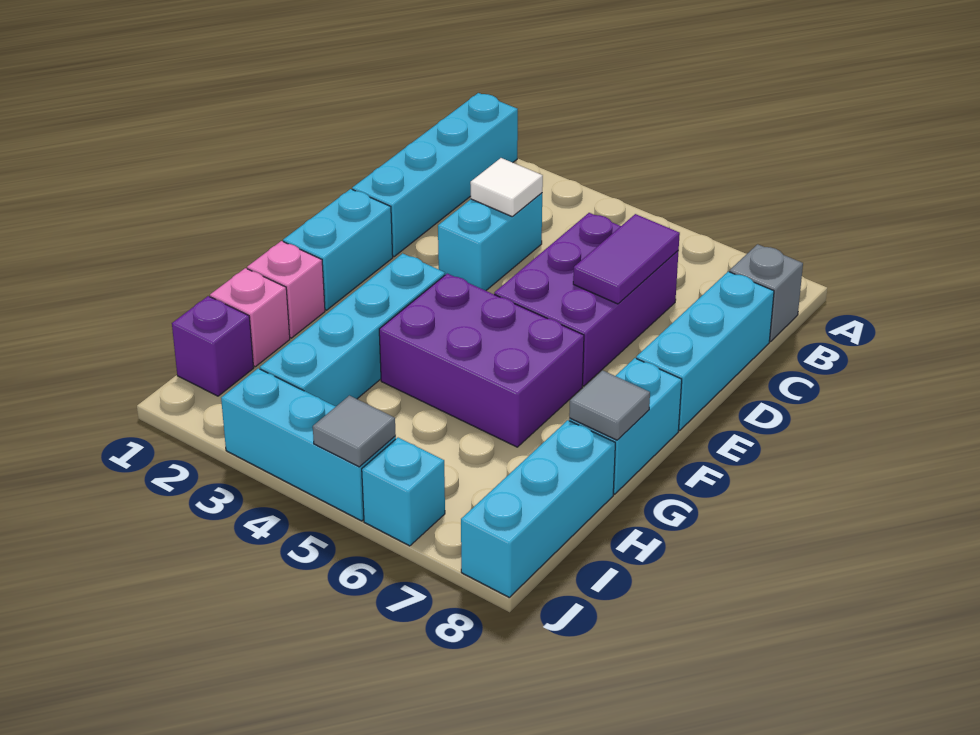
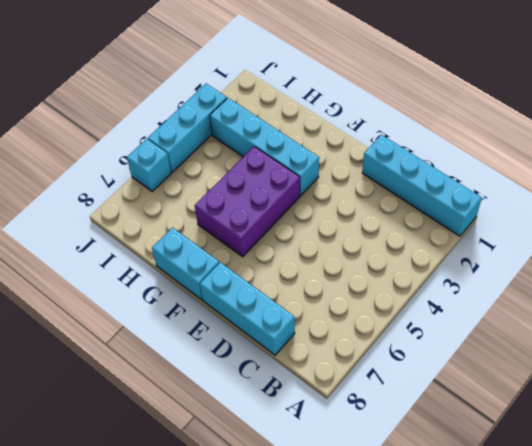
none -> grey brick B8 level 1
none -> cyan brick C3:D3 level 1
none -> purple brick C5:E6 level 1

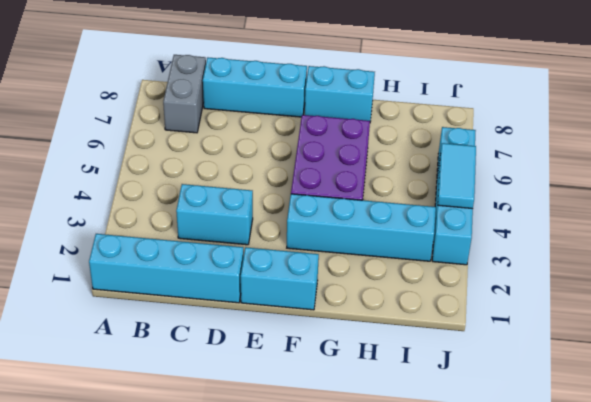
grey brick B7:B8 level 1 -> grey brick B8 level 1
cyan tile J4:J5 level 2 -> grey tile J5 level 2
none -> purple brick C5:E6 level 1
none -> pink brick G1 level 1
none -> pink brick H1 level 1

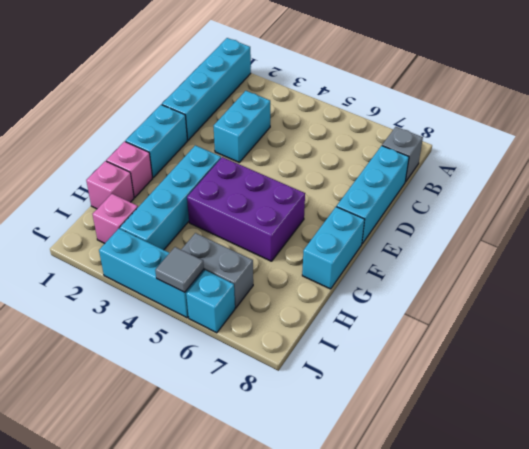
pink brick I2 level 1 -> none
grey brick I5:I6 level 1 -> none
none -> purple brick C5:E6 level 1
none -> cyan brick H8:J8 level 1
none -> purple brick I1 level 1

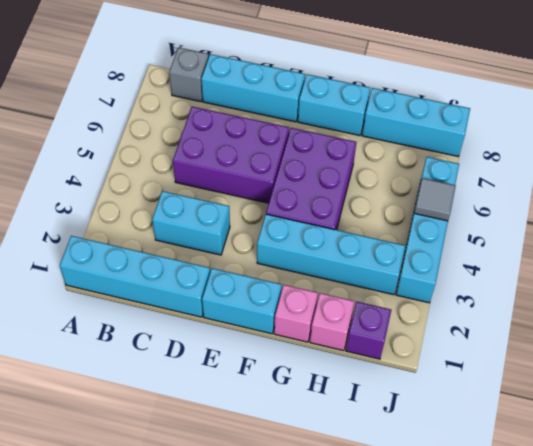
none -> white tile C3 level 2
none -> purple tile C6:D6 level 2
none -> grey tile G8 level 2

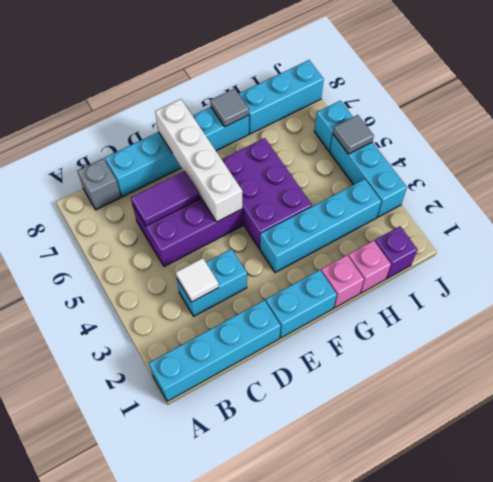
white brick E5:E8 level 2 -> none

